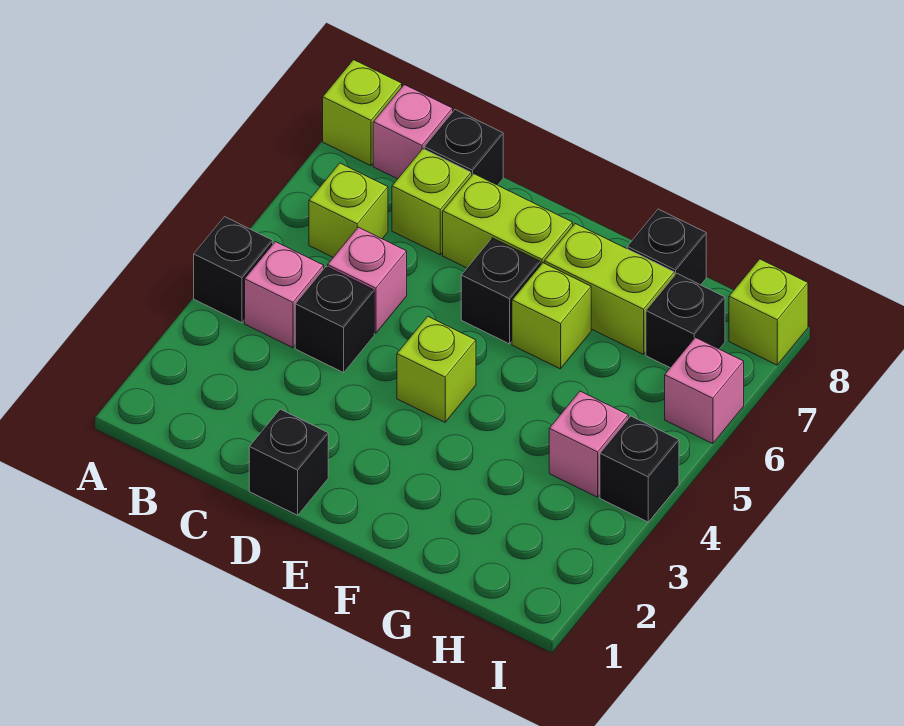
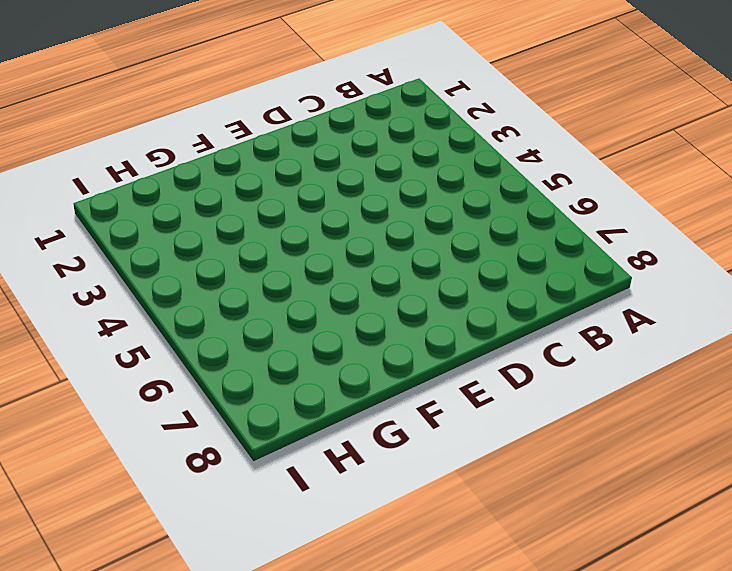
none -> black brick A4 level 1
none -> lime brick A8 level 1
none -> pink brick B4 level 1

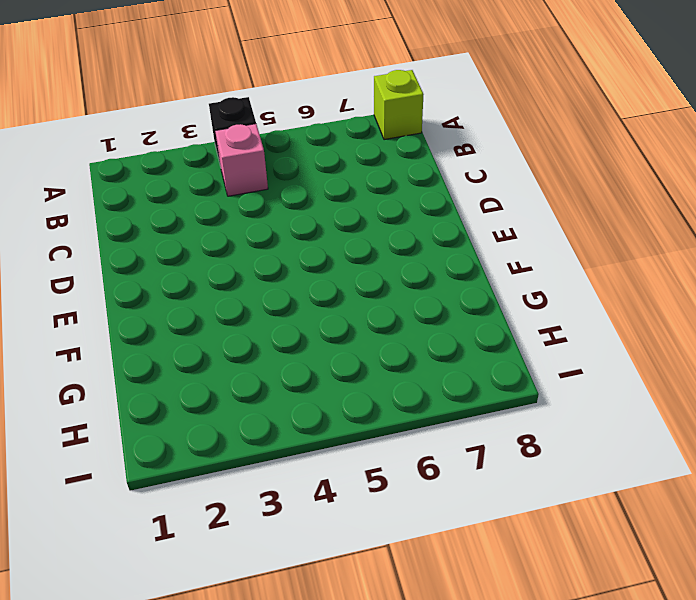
none -> lime brick B6 level 1
none -> pink brick B8 level 1
none -> black brick C4 level 1

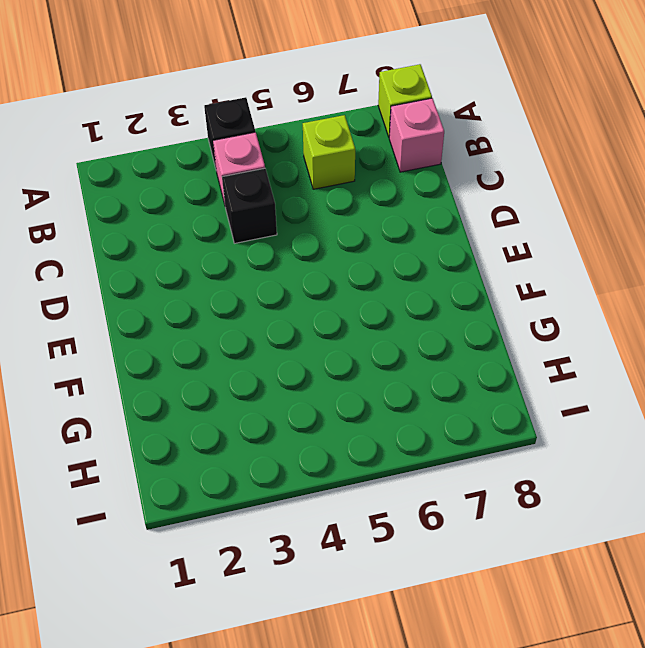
none -> pink brick C5 level 1
none -> lime brick C7 level 1
none -> black brick C8 level 1

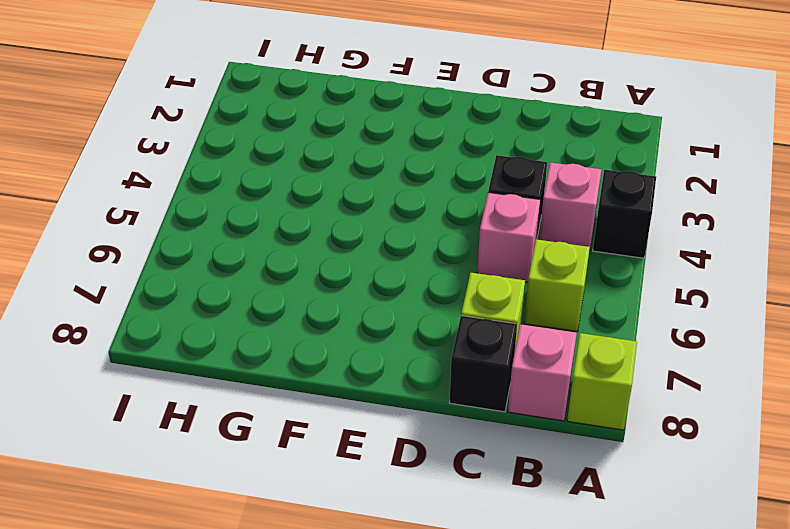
none -> black brick D1 level 1
none -> lime brick D7:E7 level 1
none -> lime brick E4 level 1

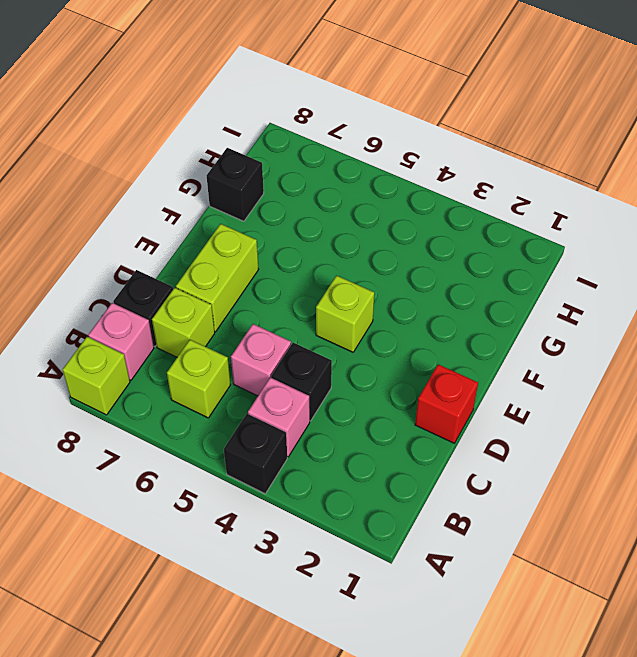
red brick D1 level 1 -> black brick D1 level 1
none -> black brick E6 level 1
none -> lime brick F6 level 1
none -> lime brick F7:G7 level 1

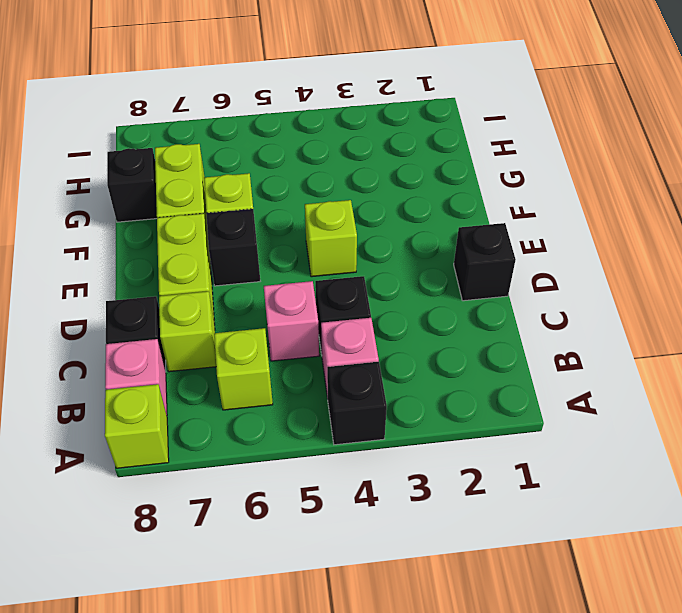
none -> pink brick H4 level 1
none -> black brick H7 level 1
none -> black brick I4 level 1

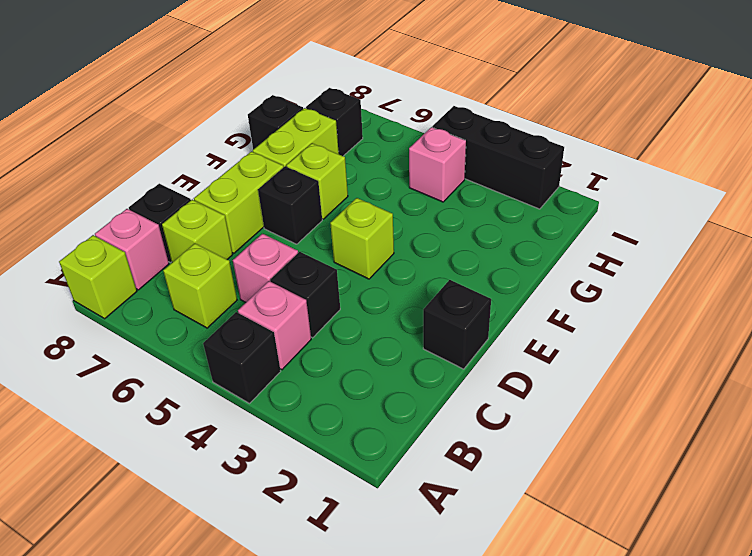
black brick I2:I4 level 1 -> black brick I4 level 1
none -> pink brick I6 level 1
none -> lime brick I8 level 1

